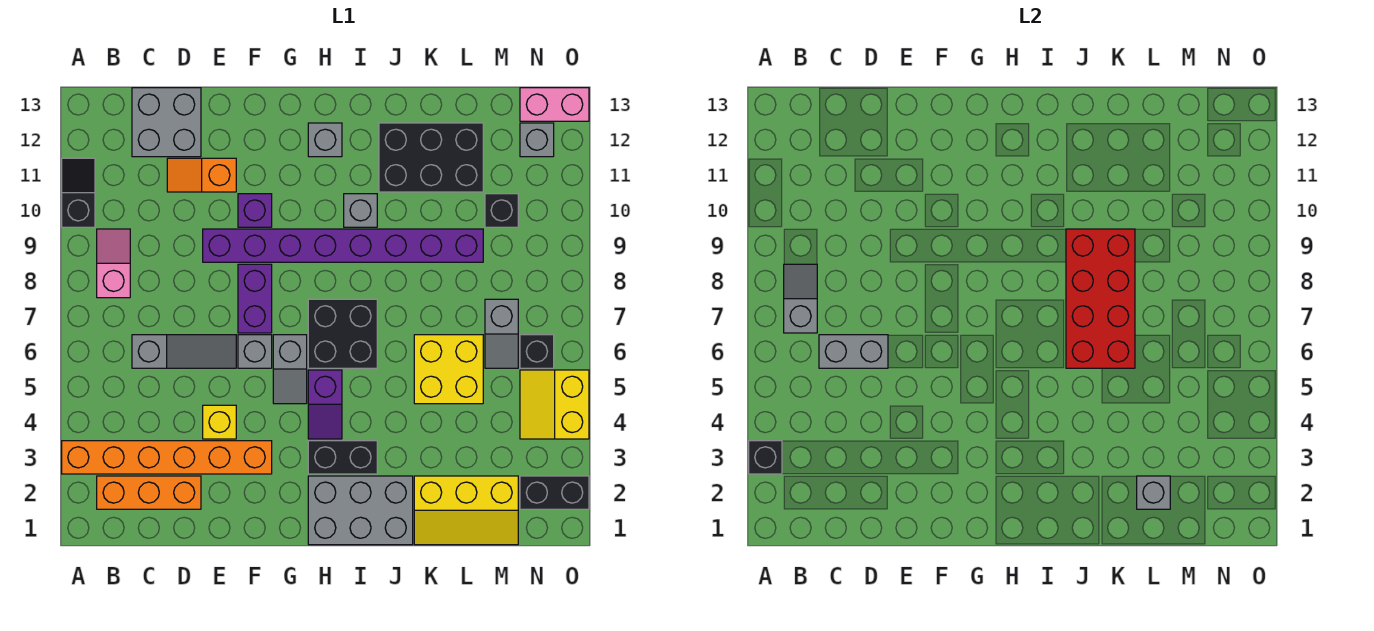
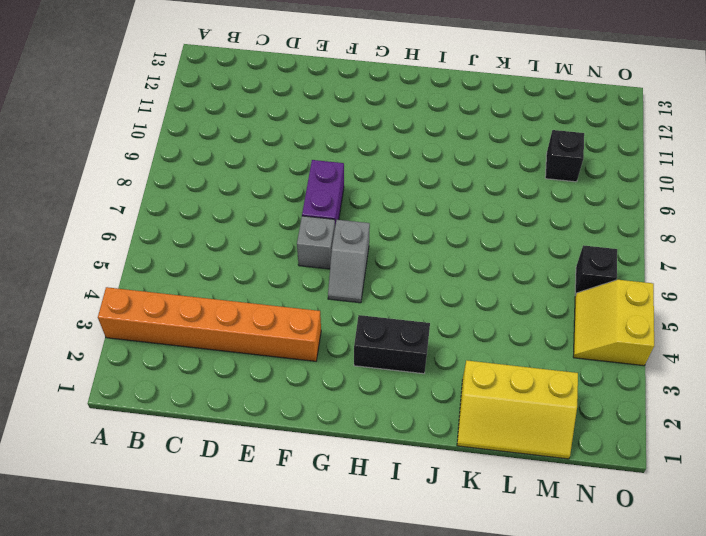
none -> black slope A10:A11 level 1 top 10
none -> orange brick B2:D2 level 1
none -> pink slope B8:B9 level 1 top 8
none -> grey slope C6:E6 level 1 top C

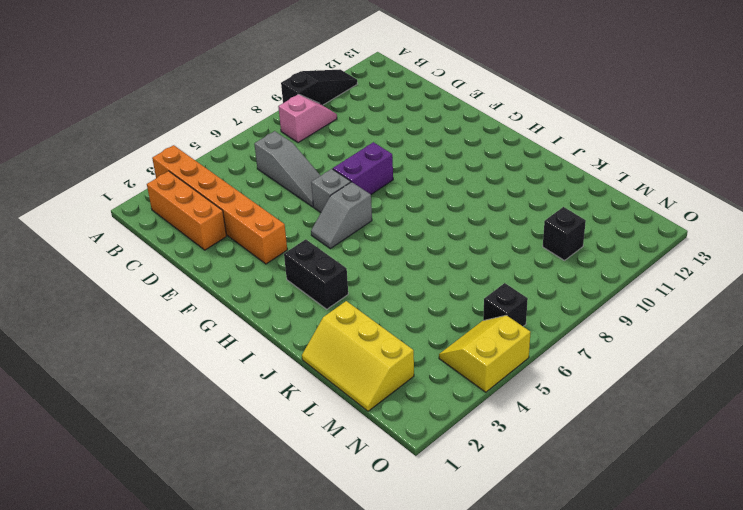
black slope A9:A11 level 1 top 9 -> black slope A10:A11 level 1 top 10
none -> grey brick C12:D13 level 1
none -> orange slope D11:E11 level 1 top E
none -> yellow brick E4 level 1
none -> purple brick E9:L9 level 1

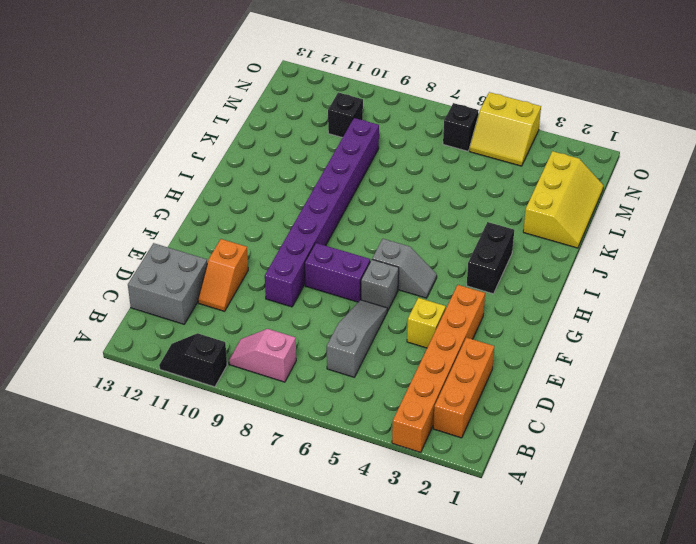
none -> purple brick F10 level 1
none -> grey brick H1:J2 level 1
none -> purple slope H4:H5 level 1 top 5
none -> black brick H6:I7 level 1

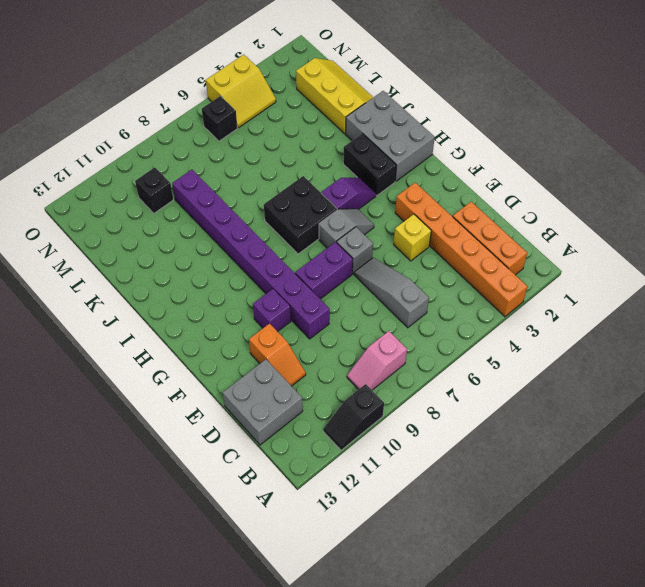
none -> grey brick H12 level 1
none -> grey brick I10 level 1
none -> black brick J11:L12 level 1
none -> yellow brick K5:L6 level 1

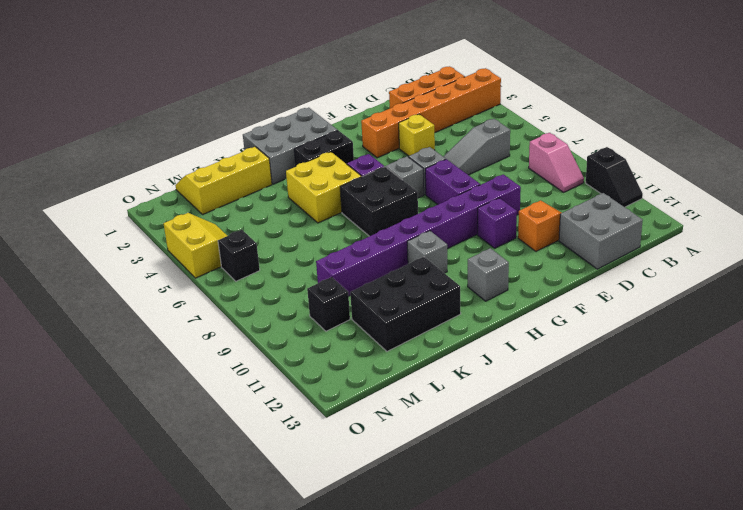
yellow brick I4:J5 level 1 -> yellow brick K5:L6 level 1
none -> grey slope M6:M7 level 1 top 7
none -> black brick N2:O2 level 1
none -> grey brick N12 level 1
none -> pink brick N13:O13 level 1

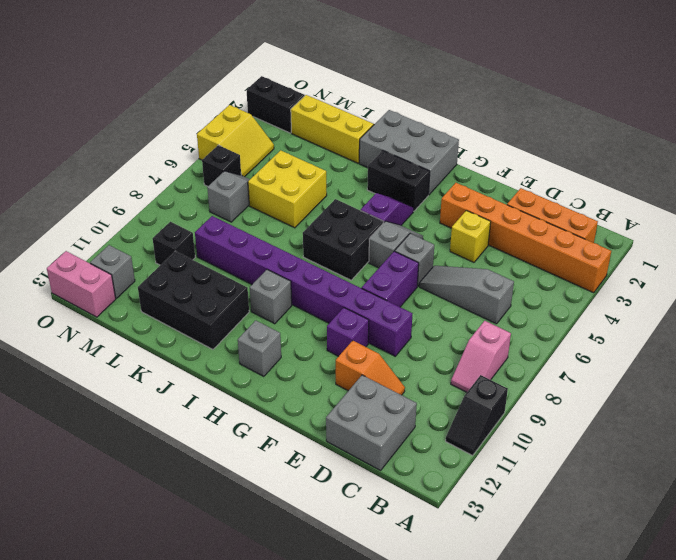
none -> black brick A3 level 2
none -> grey slope B7:B8 level 2 top 7
none -> grey brick C6:D6 level 2
none -> red brick J6:K9 level 2

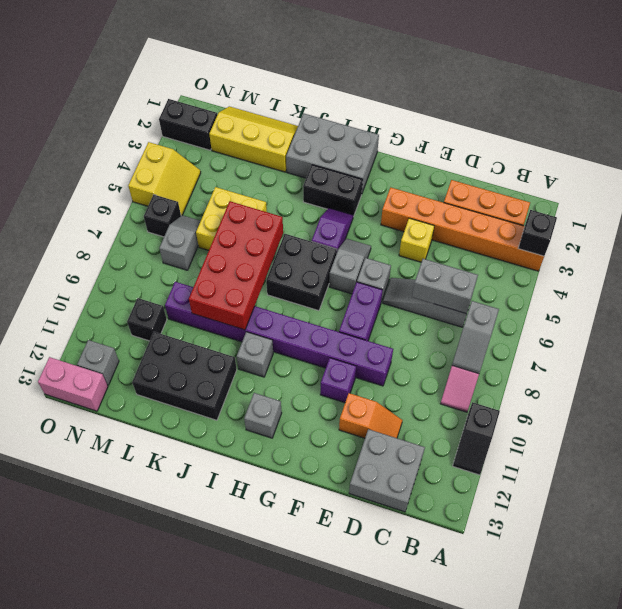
none -> grey brick L2 level 2

